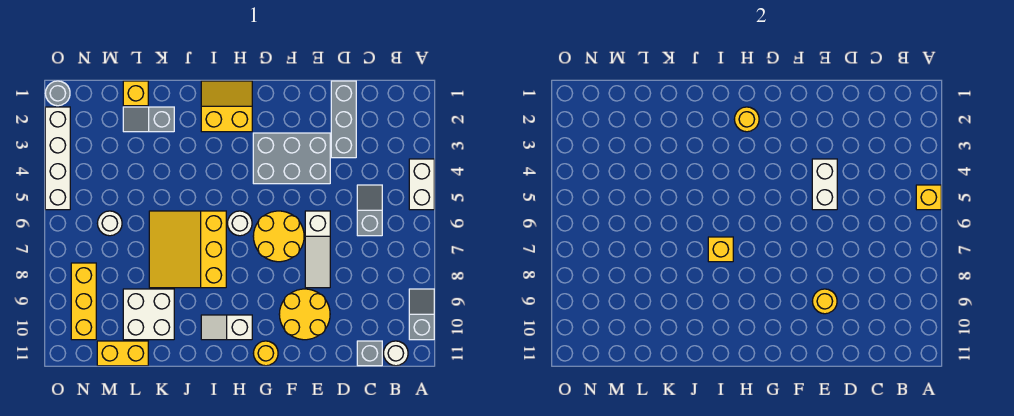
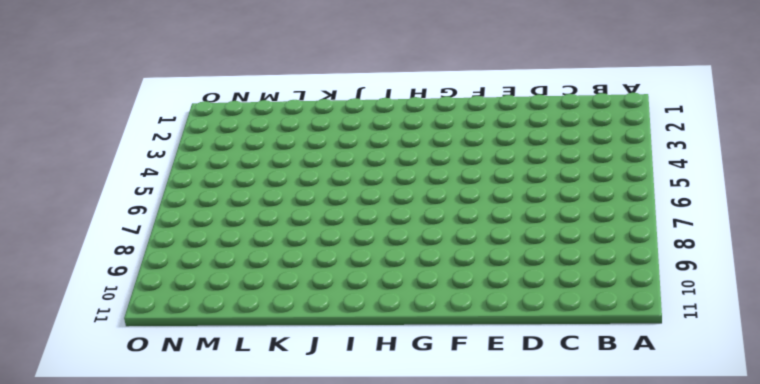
none -> white brick A4:A5 level 1
none -> grey slope A9:A10 level 1 top 10
none -> white round brick B11 level 1

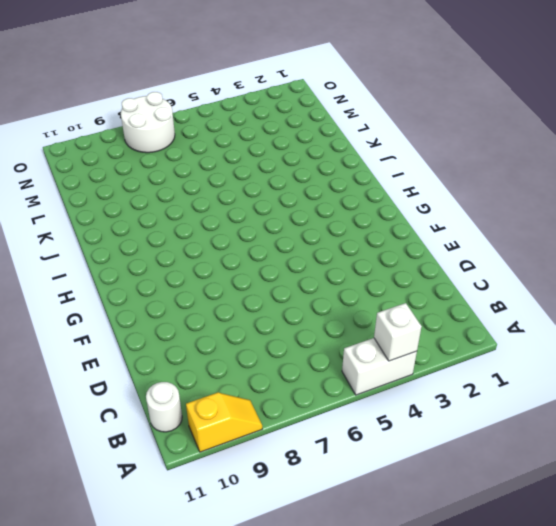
white brick A4 level 2 -> none
yellow slope A9:A10 level 1 top 10 -> grey slope A9:A10 level 1 top 10
white round brick N7:O8 level 1 -> yellow brick N8:N10 level 1
none -> grey slope C5:C6 level 1 top 6
none -> grey brick C11 level 1
none -> grey brick D1:D3 level 1

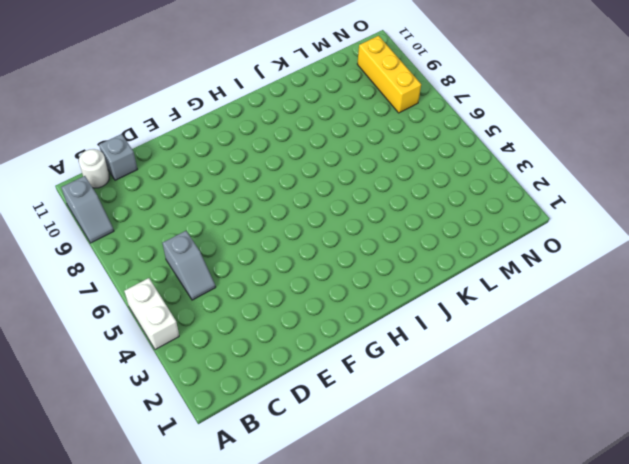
none -> grey brick D1:D3 level 1
none -> grey brick E3:G4 level 1
none -> white slope E6:E8 level 1 top 6

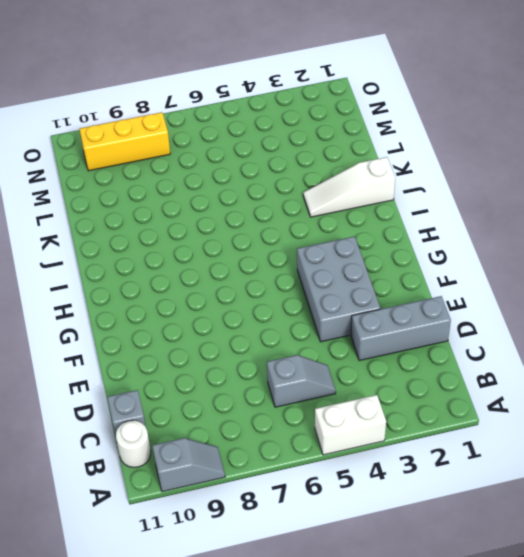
white slope J1:J3 level 1 top 1 -> white slope E6:E8 level 1 top 6
none -> yellow round brick E9:F10 level 1
none -> yellow round brick F6:G7 level 1
none -> yellow round brick G11 level 1

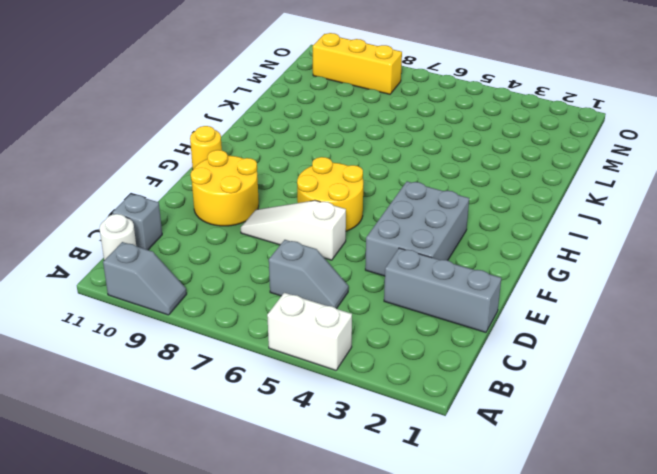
none -> yellow slope H1:I2 level 1 top 2
none -> white round brick H6 level 1
none -> white slope H10:I10 level 1 top H

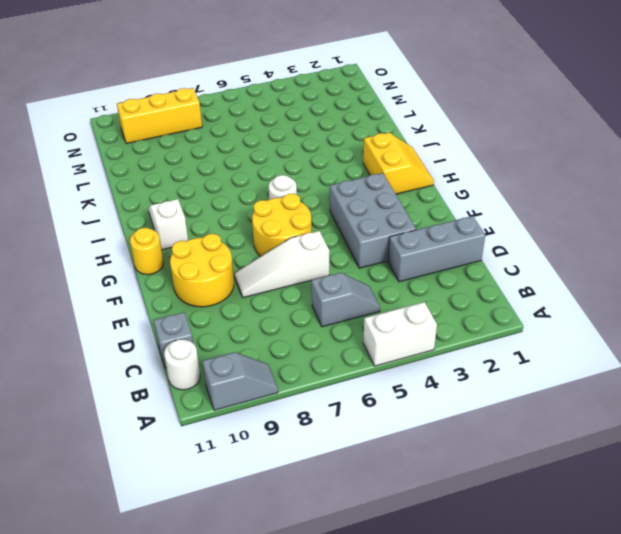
none -> yellow slope I6:K8 level 1 top I
none -> grey slope K2:L2 level 1 top K
none -> white brick K9:L10 level 1

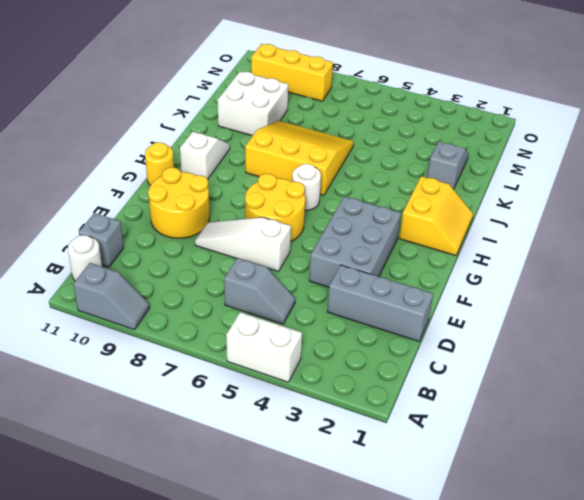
none -> yellow brick L1 level 1
none -> yellow brick L11:M11 level 1
none -> white round brick M6 level 1

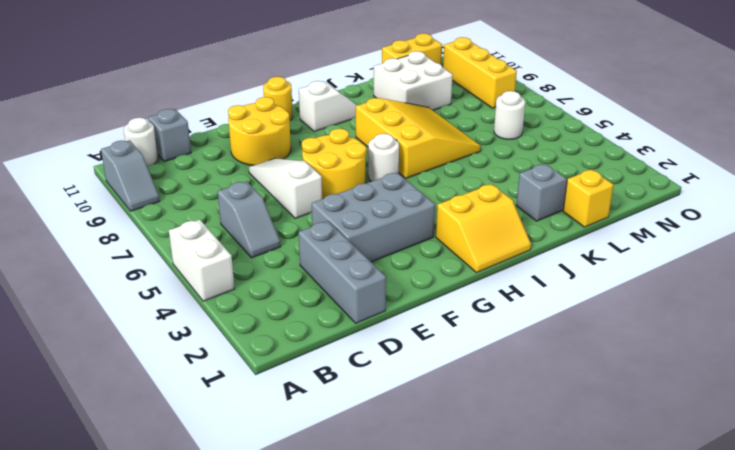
none -> grey round brick O1 level 1
none -> white brick O2:O5 level 1
none -> yellow brick A5 level 2

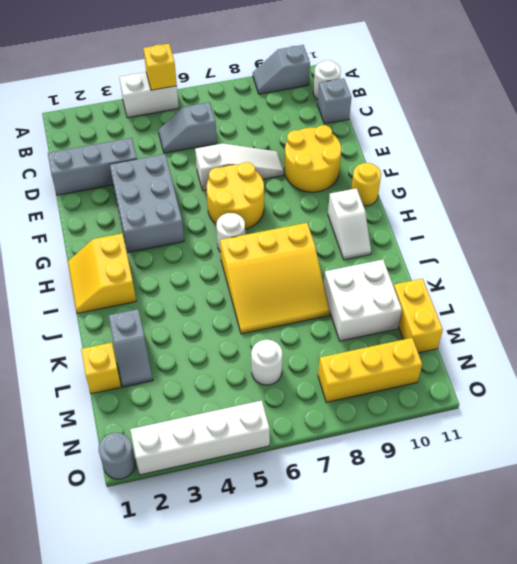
none -> white brick E4:E5 level 2
none -> yellow round brick E9 level 2
none -> yellow round brick H2 level 2

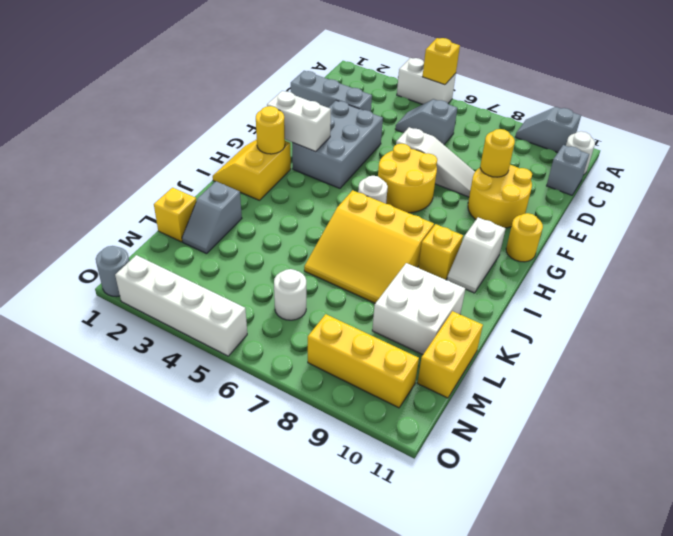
white brick G2:G3 level 2 -> white brick E4:E5 level 2
yellow brick I9 level 1 -> yellow brick I7 level 2

